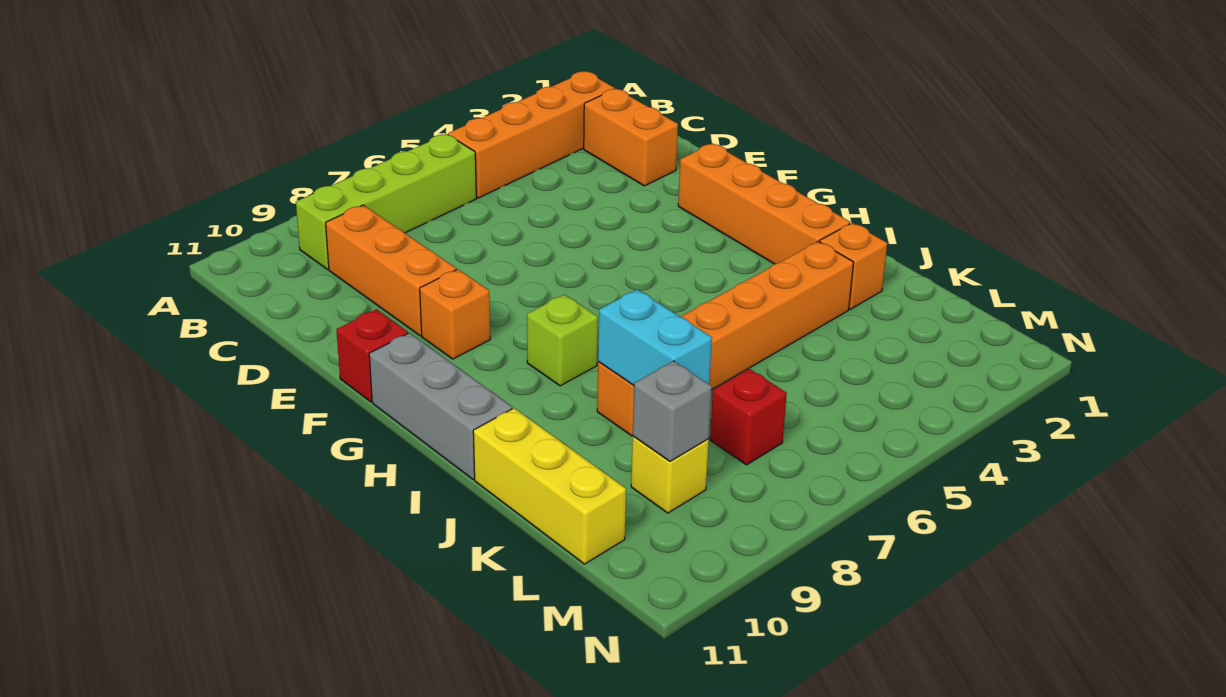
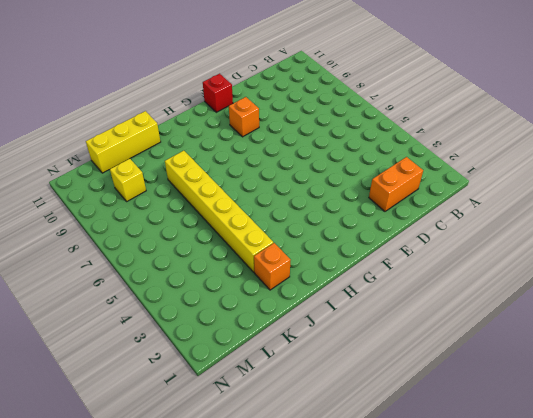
yellow brick J3:J8 level 1 -> orange brick J3:J8 level 1
none -> orange brick B2:B5 level 1
none -> lime brick B6:B9 level 1
none -> orange brick C9:E9 level 1

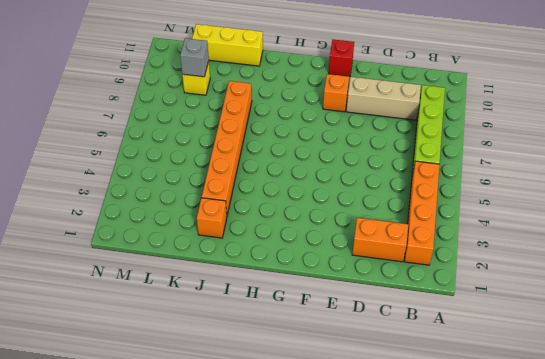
tan brick C9:E9 level 1 -> orange brick C9:E9 level 1
none -> orange brick F2:I2 level 1
none -> grey brick G11:I11 level 1
none -> lime brick H8 level 1

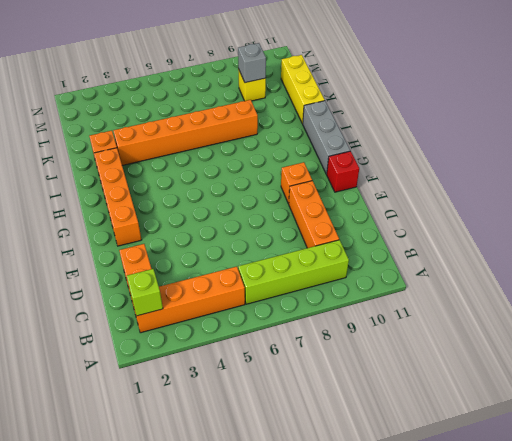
lime brick B2 level 2 -> lime brick H8 level 1
none -> red brick L7 level 1
none -> cyan brick J8:K8 level 2

